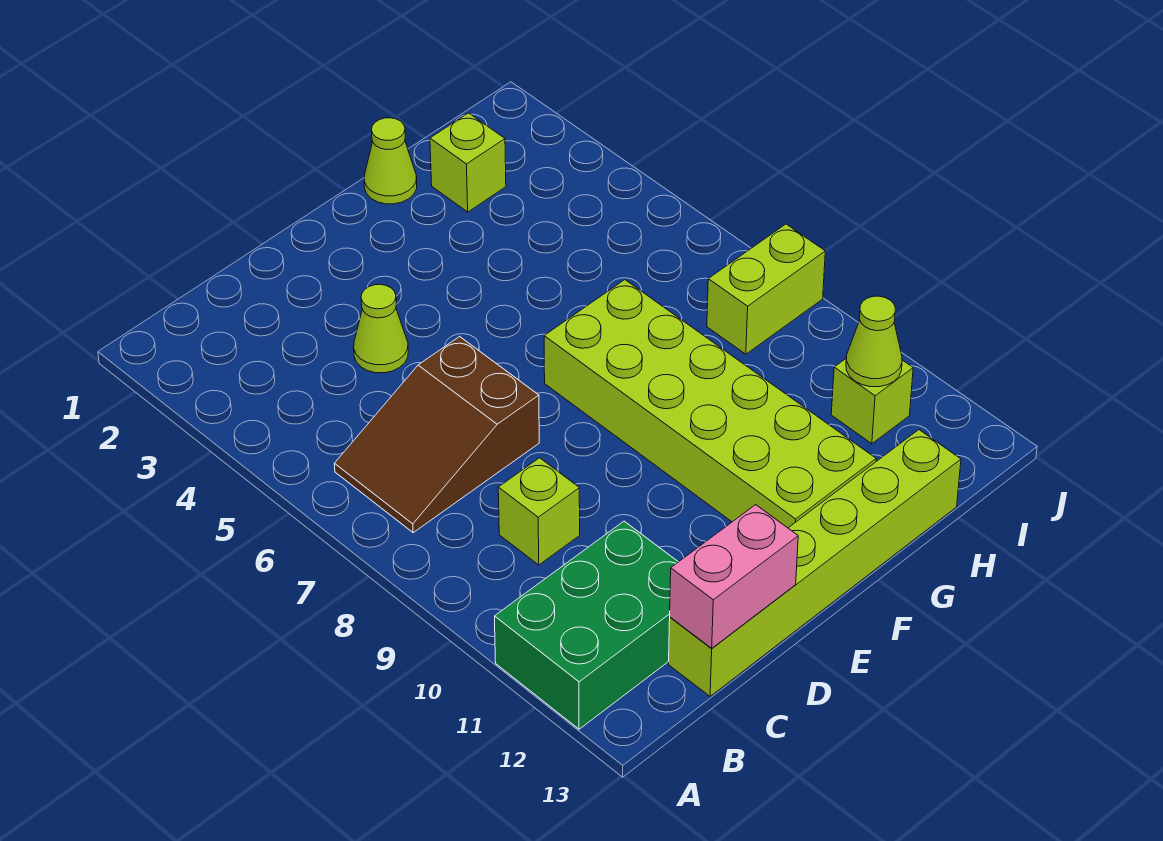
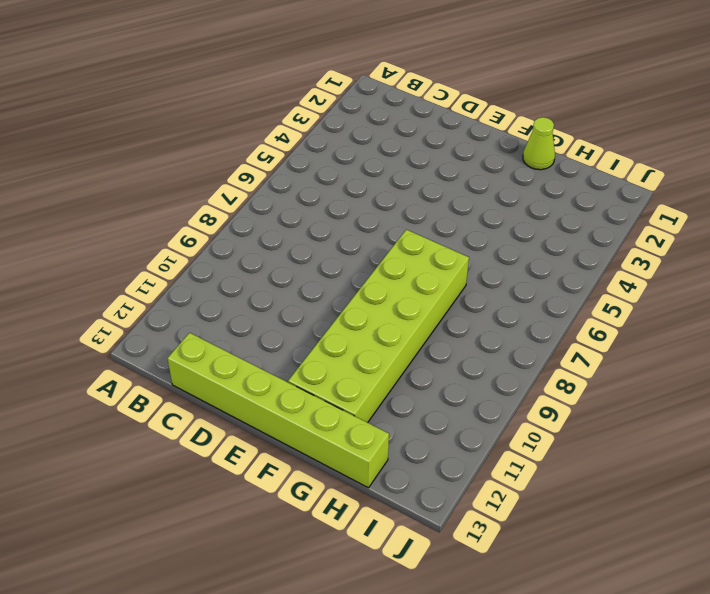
none -> green brick A11:C12 level 1
none -> brown slope B6:D7 level 1 top D
none -> lime brick C9 level 1

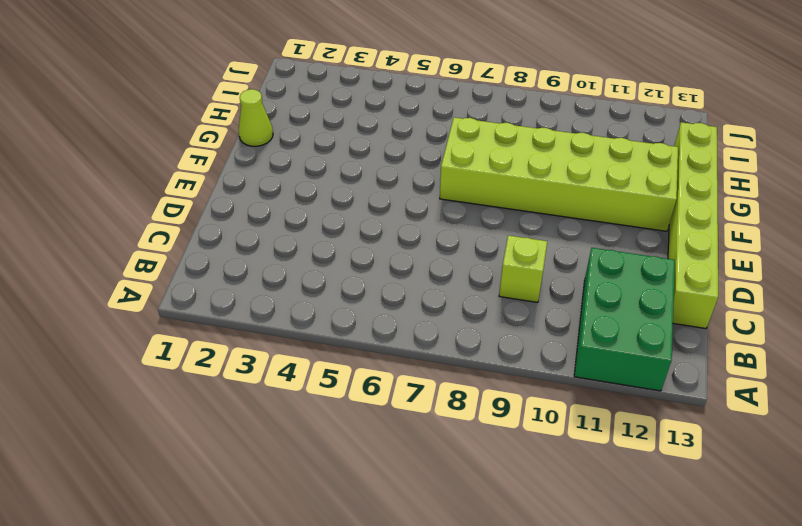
none -> brown slope B6:D7 level 1 top D
none -> lime cone D4 level 1
none -> lime brick H2 level 1

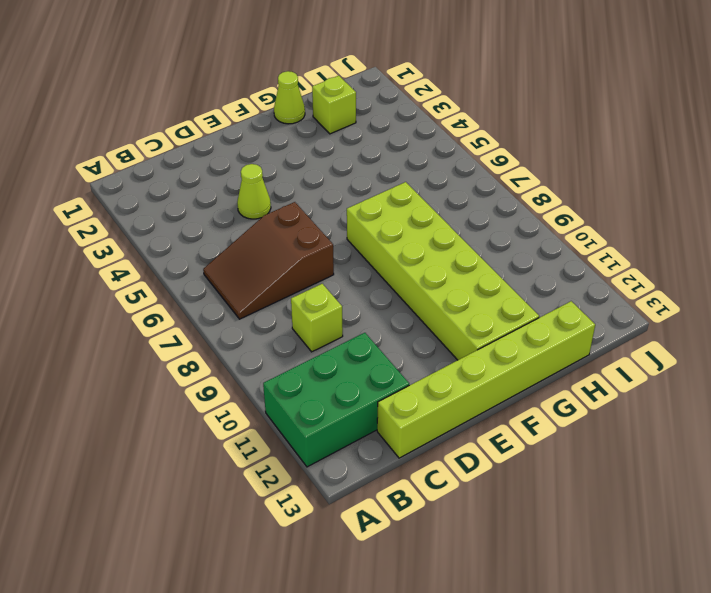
none -> lime brick I8:J8 level 1
none -> lime brick I11 level 1
none -> pink brick C13:D13 level 2

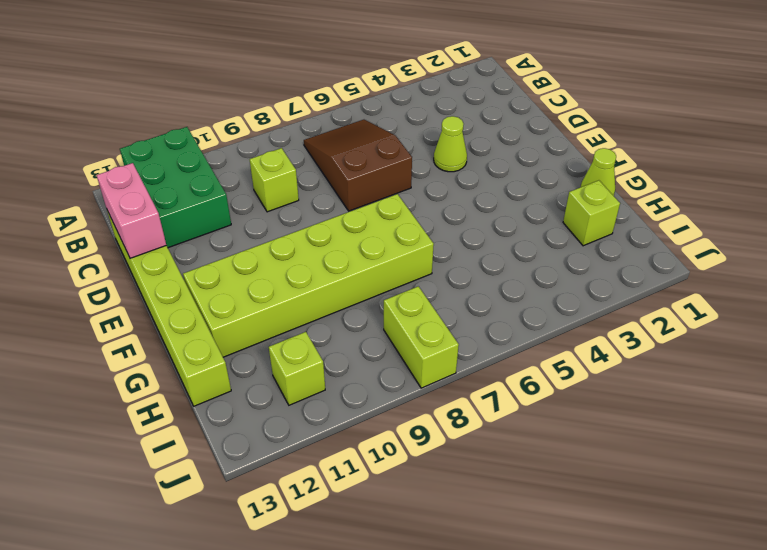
none -> lime cone I11 level 2

